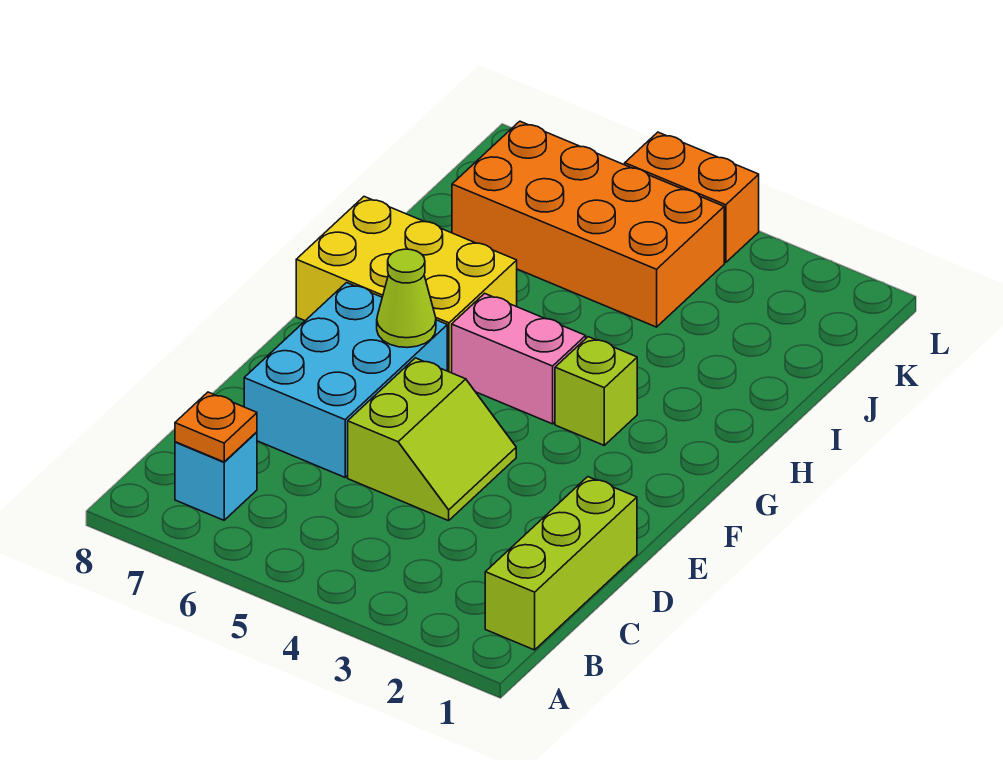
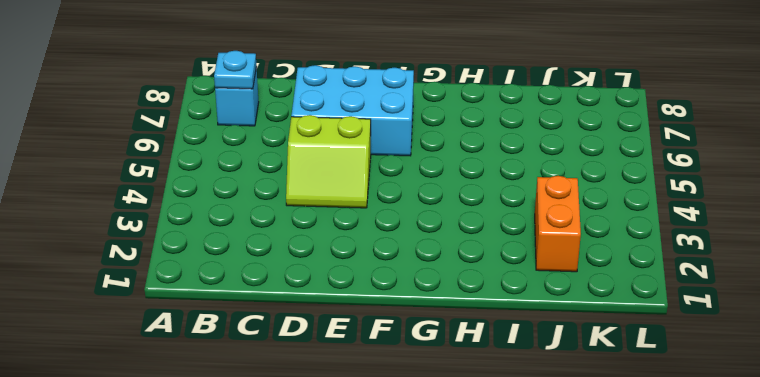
cyan plate B7 level 2 -> orange plate B7 level 2
orange brick J2:J3 level 1 -> orange brick L4:L5 level 1
none -> lime brick B1:D1 level 1
none -> lime brick G3 level 1

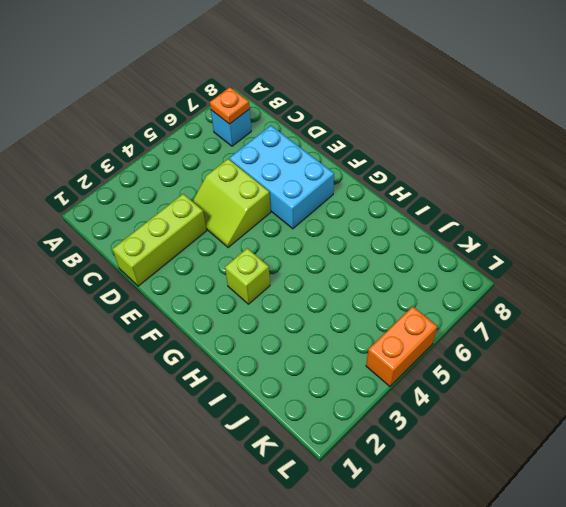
lime brick D1:D3 level 1 -> lime brick B1:D1 level 1
none -> pink brick G4:G5 level 1
none -> yellow brick G6:H8 level 1

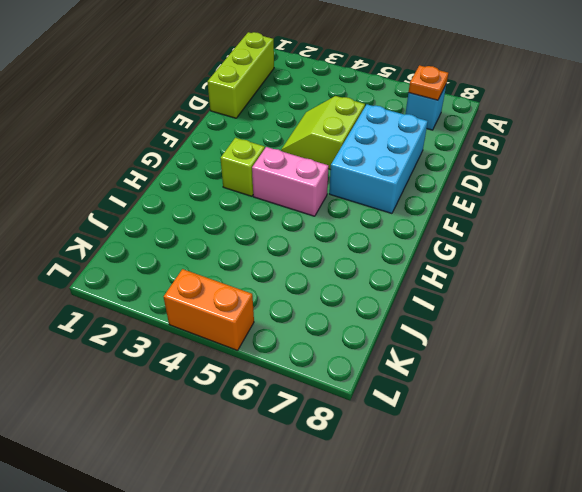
none -> yellow brick G6:H8 level 1
none -> orange brick J4:K7 level 1

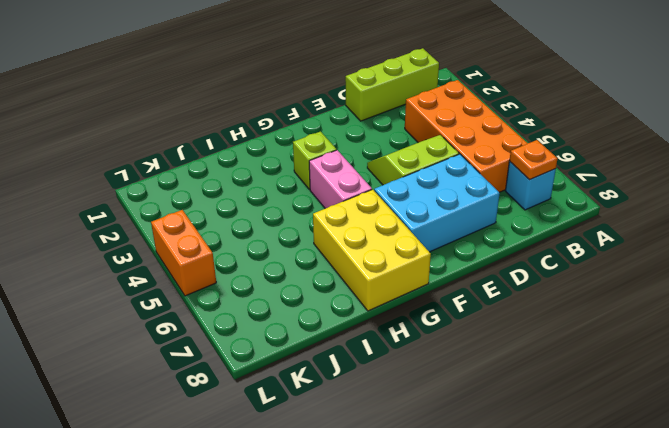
orange brick B3:C6 level 1 -> orange brick J4:K7 level 1
none -> lime cone F6 level 2

